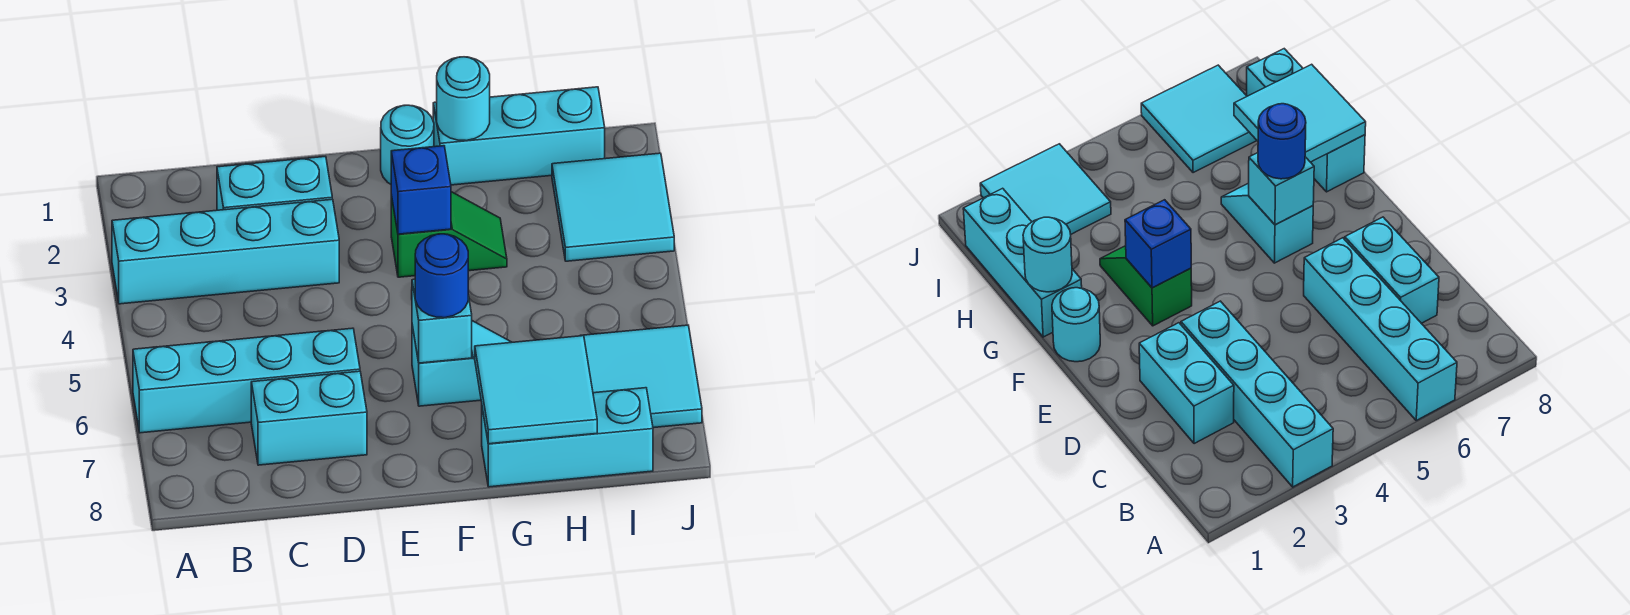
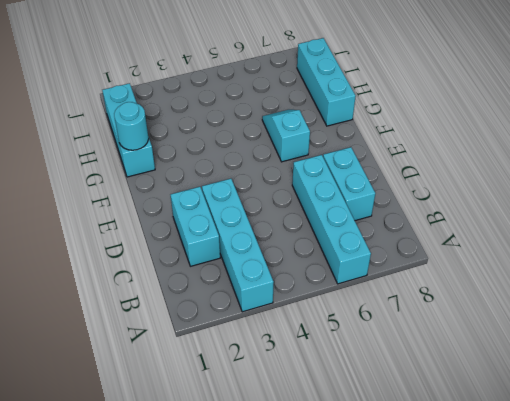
none -> cyan round brick F1 level 1
none -> green slope F3:G3 level 1 top F
none -> cyan tile I2:J3 level 1

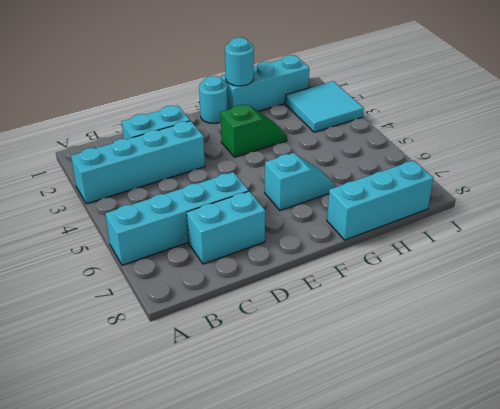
none -> cyan tile I6:J7 level 1
none -> blue brick F3 level 2
none -> cyan brick F6 level 2

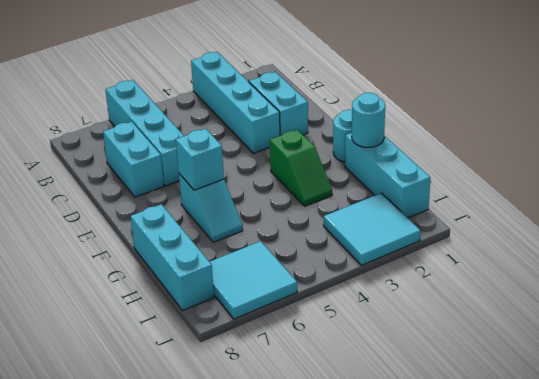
none -> blue brick F3 level 2
none -> cyan tile G7:H8 level 2
none -> blue round brick F6 level 3

